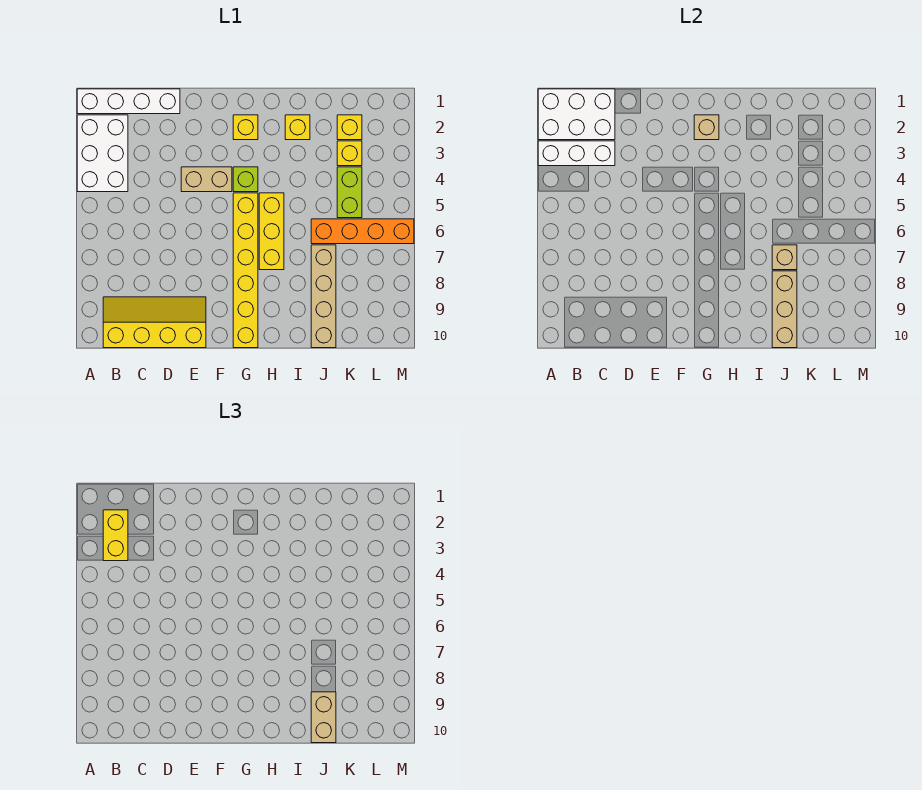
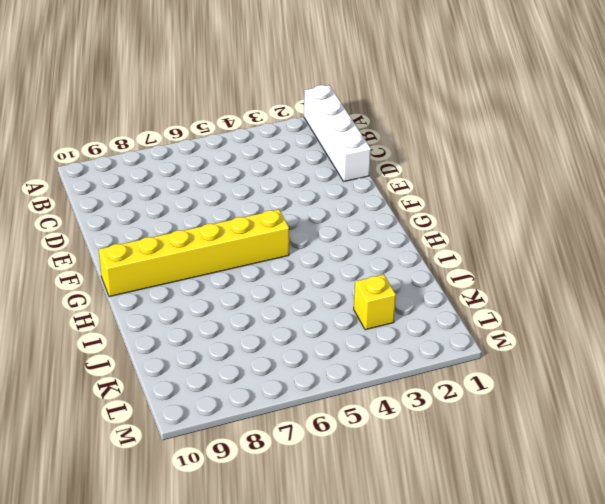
none -> white brick A2:B4 level 1
none -> yellow slope B9:E10 level 1 top 10
none -> tan brick E4:F4 level 1

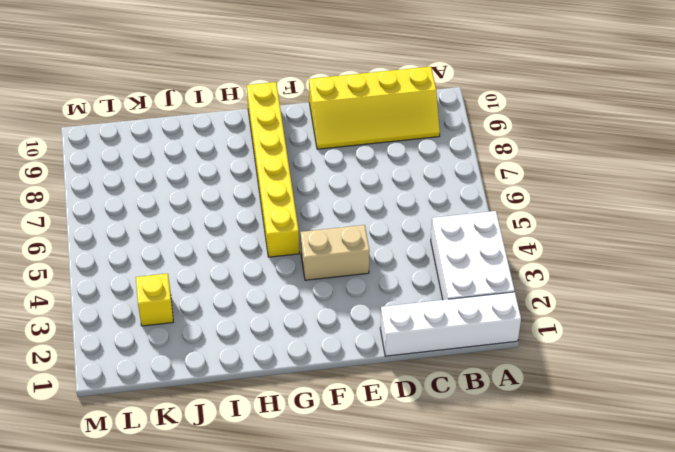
none -> yellow brick G2 level 1
none -> lime brick G4 level 1
none -> yellow brick H5:H7 level 1

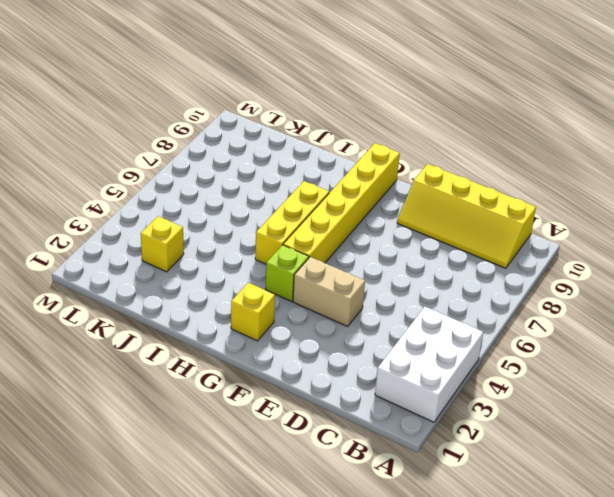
none -> white brick A1:D1 level 1
none -> yellow brick I2 level 1
none -> orange brick J6:M6 level 1

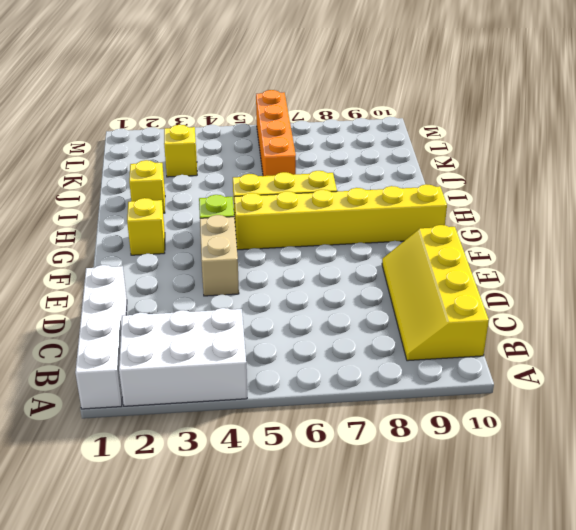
none -> tan brick J7:J10 level 1
none -> yellow brick K2 level 1
none -> lime brick K4:K5 level 1

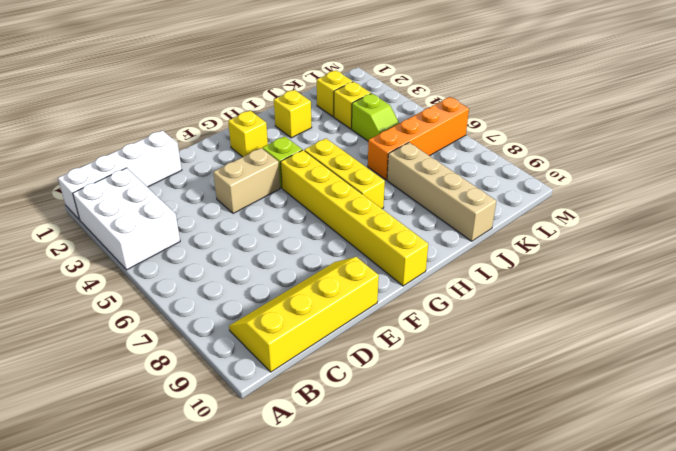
lime slope K4:K5 level 1 top 4 -> lime brick K4:K5 level 1
none -> white brick A1:C2 level 2
none -> white brick A3:C3 level 2
none -> tan brick G2 level 2

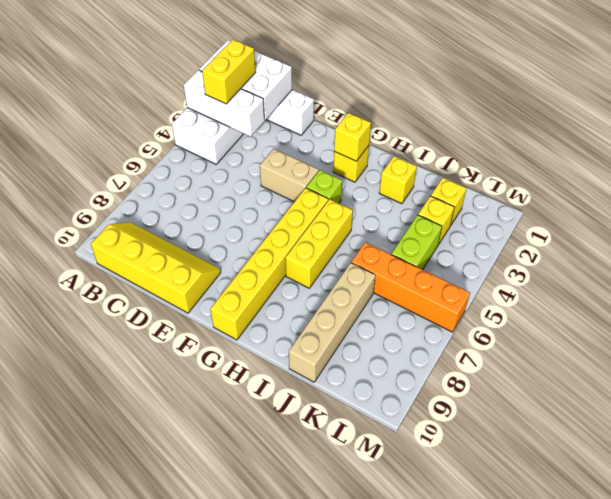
yellow brick G2 level 2 -> tan brick G2 level 2
none -> tan brick J7 level 2
none -> tan brick J8:J10 level 2
none -> tan brick J9:J10 level 3

